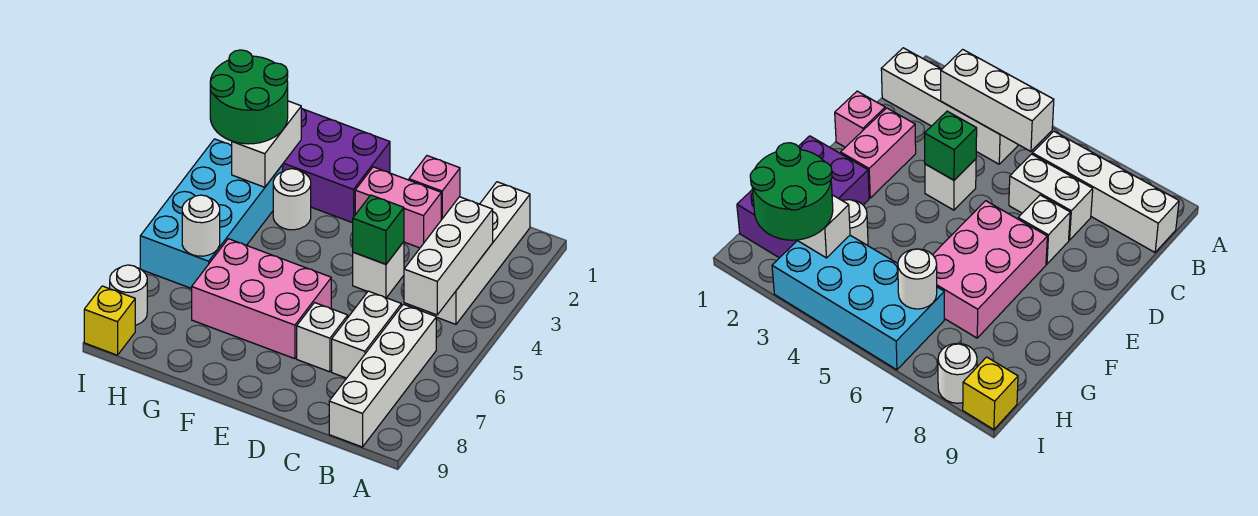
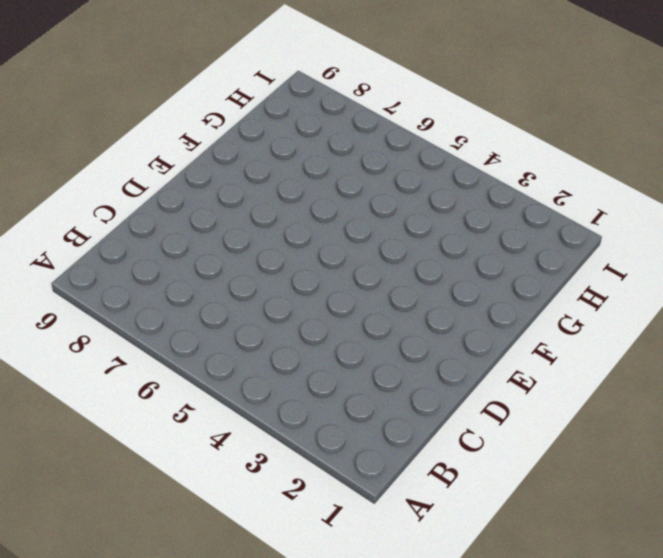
none -> white brick B1:B4 level 1
none -> white brick B6:B9 level 1
none -> white brick C6:C7 level 1

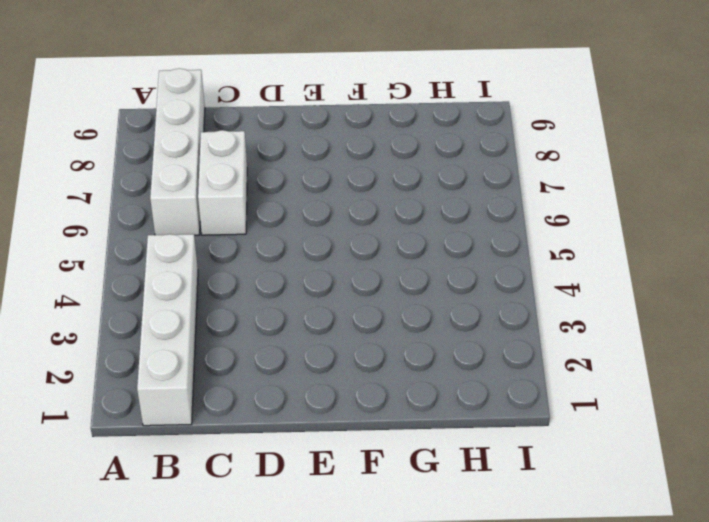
none -> pink brick D1 level 1
none -> pink brick D2:E2 level 1
none -> white brick D4 level 1

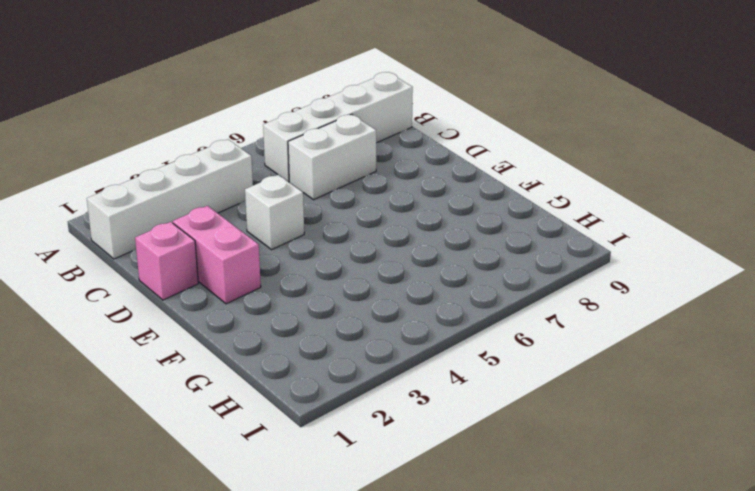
none -> white brick D7 level 1
none -> pink brick E6:G7 level 1
none -> purple brick F1:H2 level 1

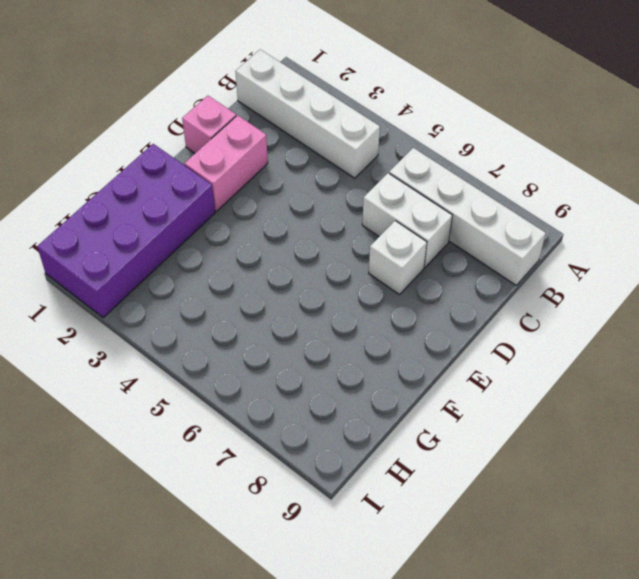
purple brick F1:I2 level 1 -> purple brick F1:H2 level 1
none -> white brick D4 level 1
none -> pink brick E6:G7 level 1
none -> white round brick G3 level 1

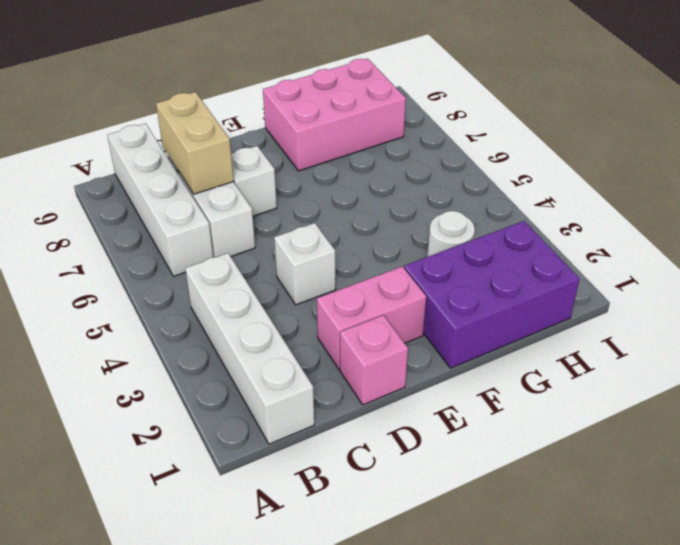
tan brick C7:C8 level 2 -> none
pink brick F8:H9 level 1 -> pink brick E6:G7 level 1
none -> cyan brick H3:I6 level 1
none -> white round brick I8 level 1
none -> yellow brick I9 level 1

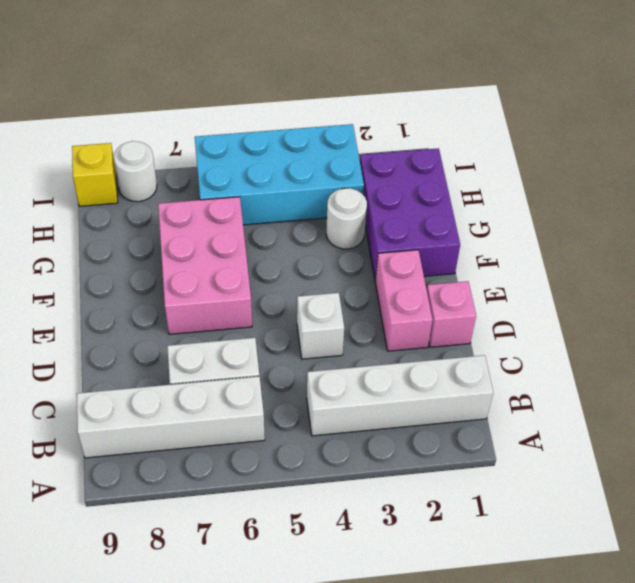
none -> white brick D7 level 1
none -> white brick B3:B5 level 2
none -> green brick D4 level 2

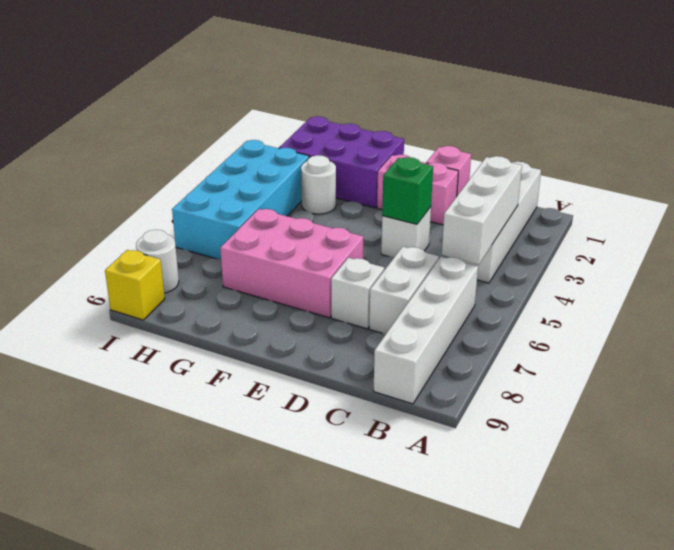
none -> white brick H2:H3 level 2
none -> white round brick H6 level 2
none -> green round brick H2:I3 level 3

